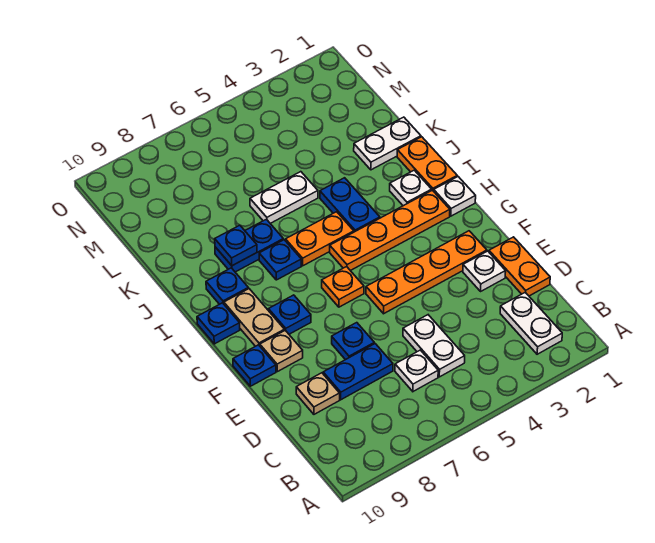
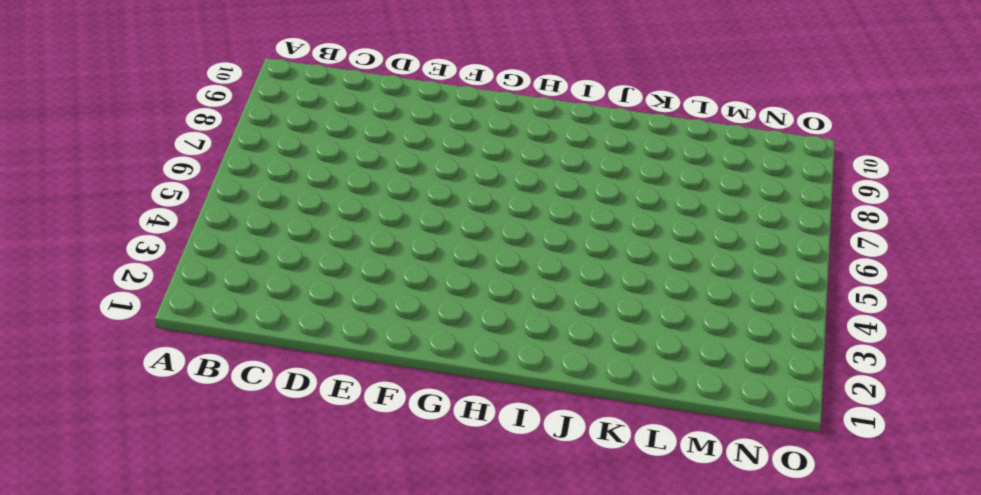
none -> white plate B2:C2 level 1
none -> white plate C5:D5 level 1
none -> white plate C6 level 1

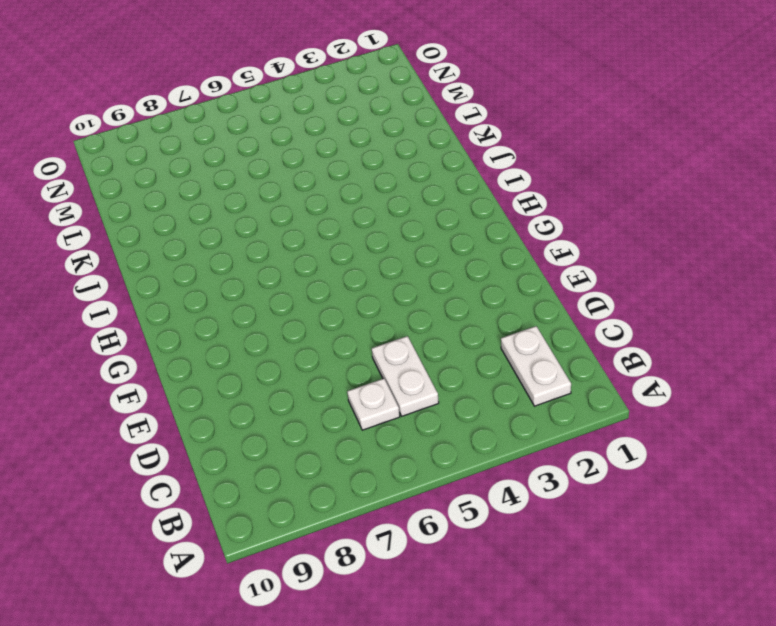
none -> orange plate D1:E1 level 1
none -> blue plate D7:D8 level 1
none -> tan plate D9 level 1

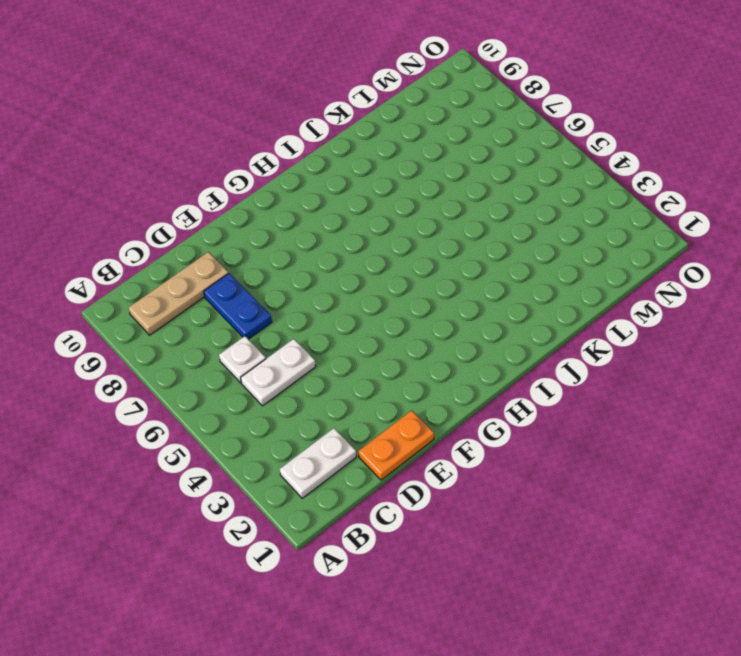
tan plate B9:D9 level 1 -> tan plate D9 level 1
none -> white plate E2 level 1
none -> blue plate E7 level 1
none -> orange plate F2:F5 level 1

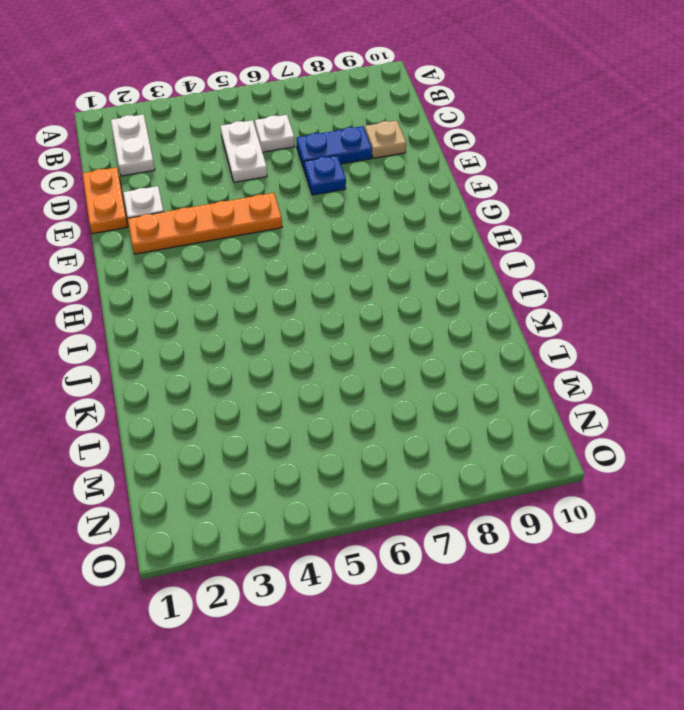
none -> tan plate F9 level 1
none -> blue plate F10 level 1
none -> orange plate G6 level 1

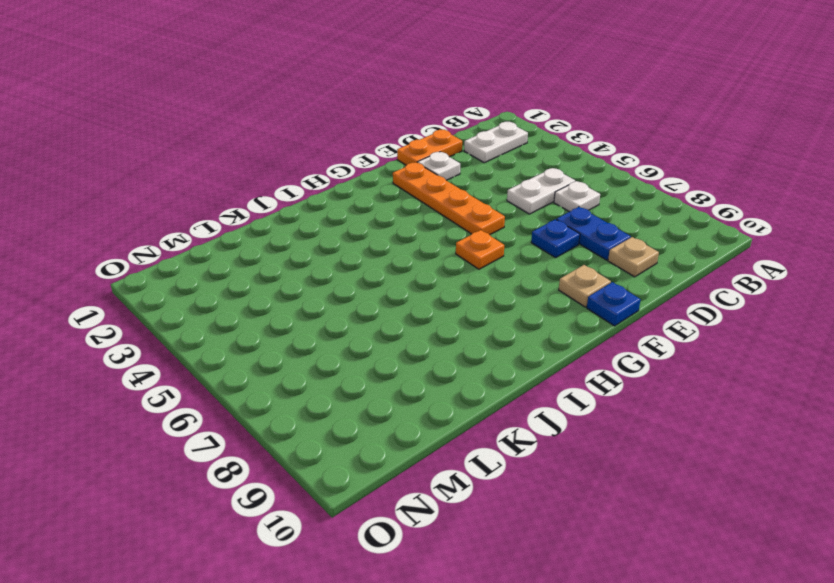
none -> blue plate G8 level 1
none -> tan plate G9:H9 level 1
none -> white plate H1 level 1

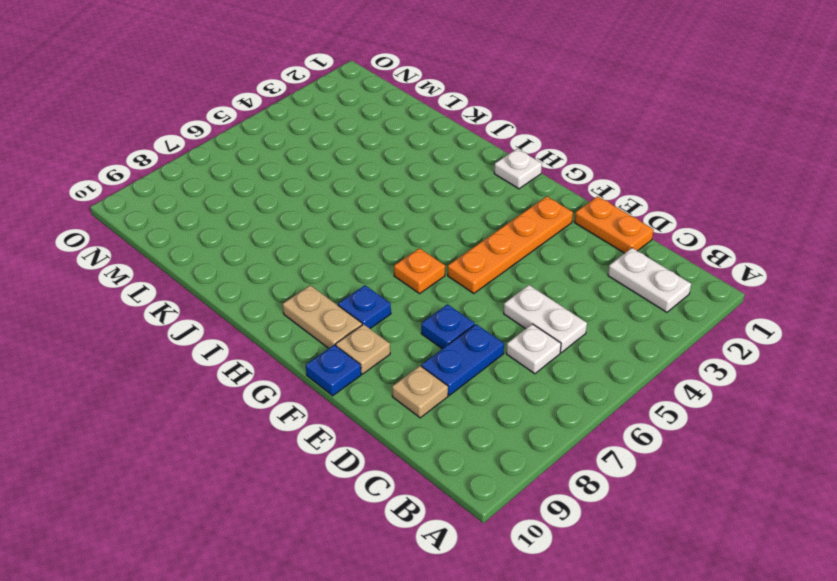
none -> white plate E2 level 1
none -> orange plate H2:H5 level 1
none -> blue plate H10 level 1

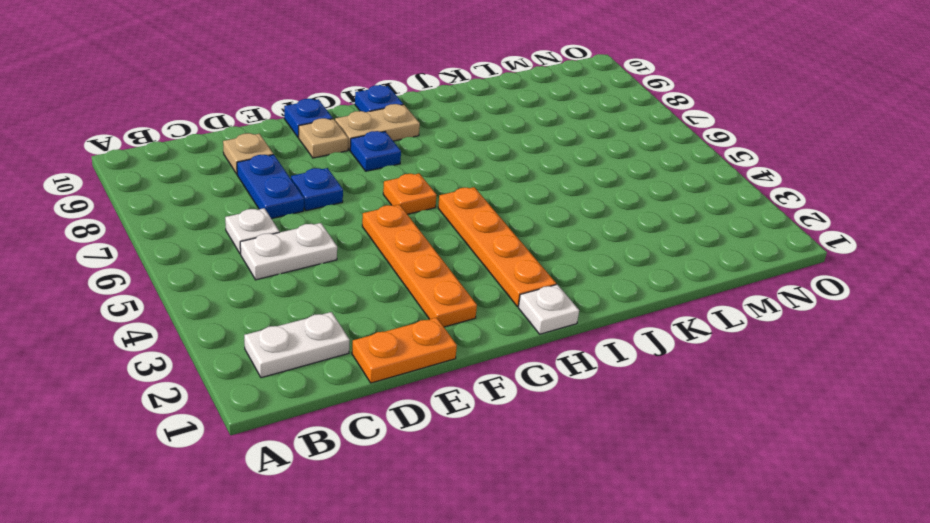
none -> white plate E2 level 1
none -> orange plate I1:J1 level 1
none -> white plate I2 level 1

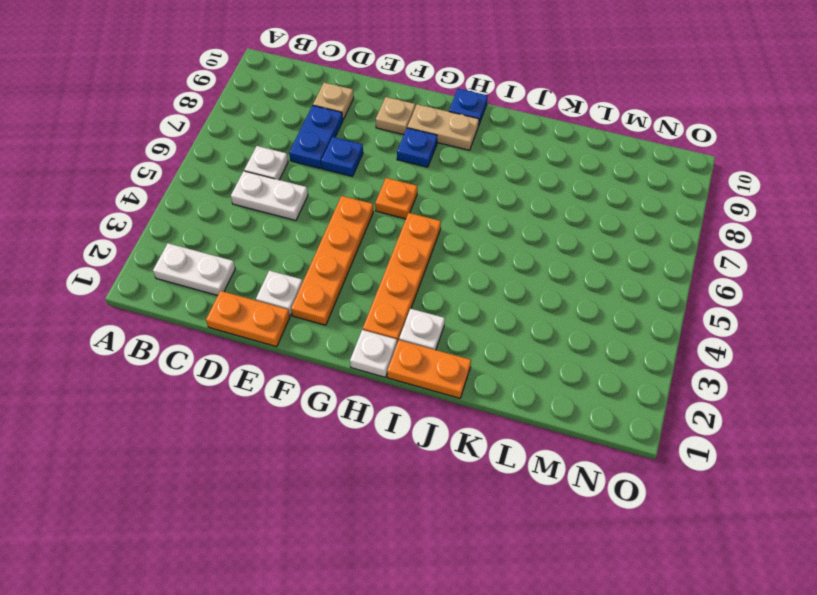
none -> blue plate F10 level 1
none -> blue plate I4:J4 level 1
none -> orange plate I5:I6 level 1

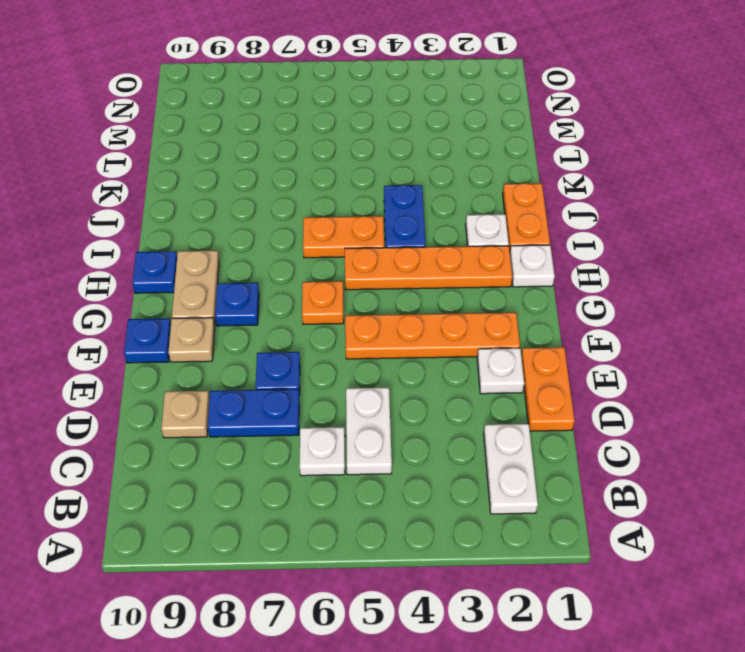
none -> blue plate I7 level 1
none -> blue plate I9 level 1
none -> blue plate J7:J8 level 1

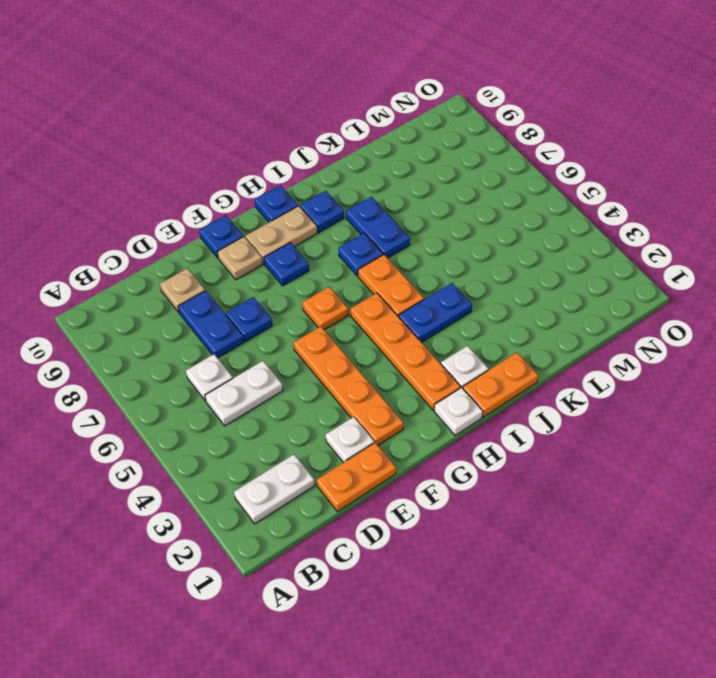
none -> white plate K1:K2 level 1
none -> white plate K5:K6 level 1
none -> blue plate J8 level 2

